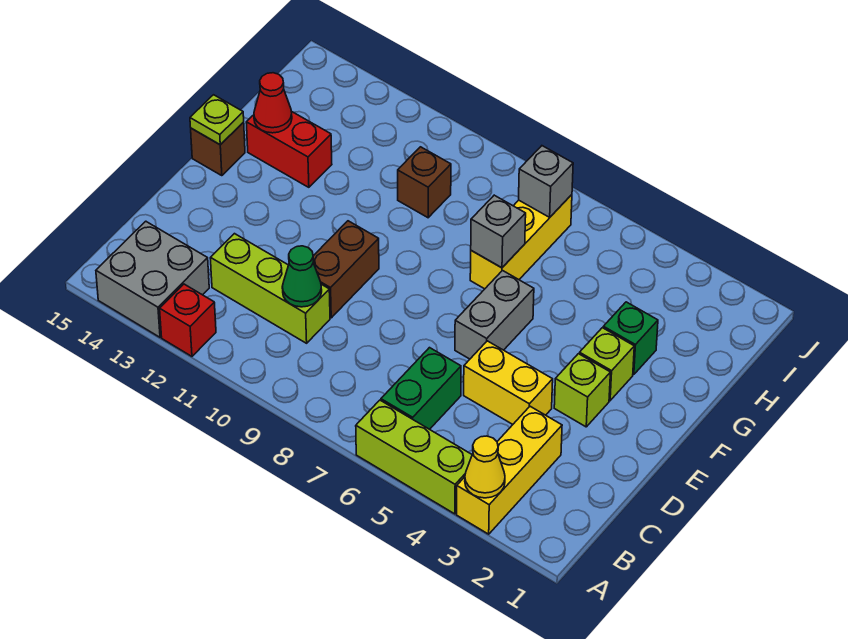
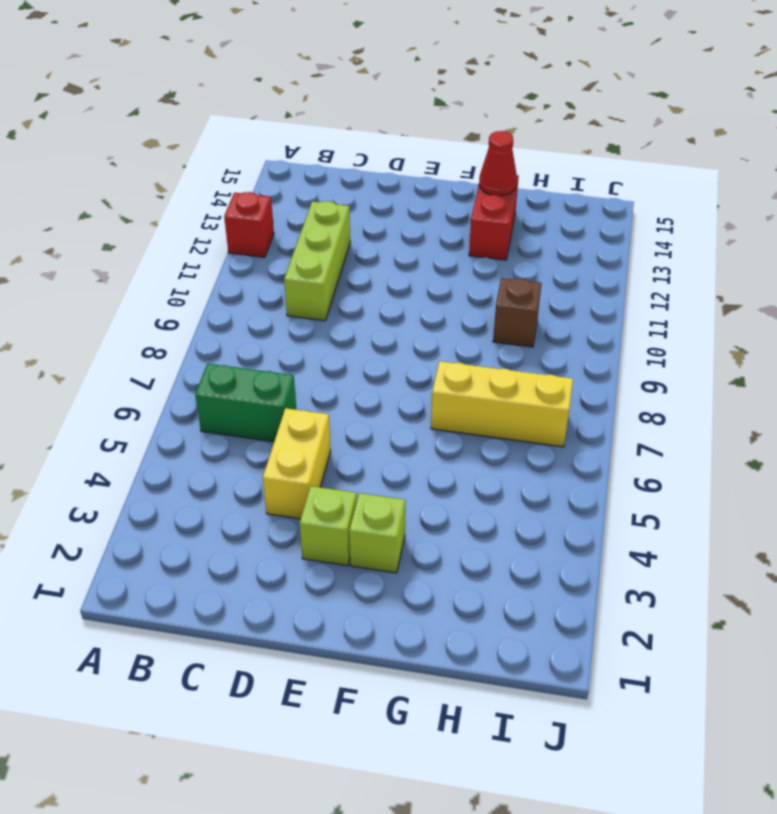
none -> yellow brick A3:C3 level 1
none -> lime brick A4:A6 level 1
none -> grey brick A13:B14 level 1

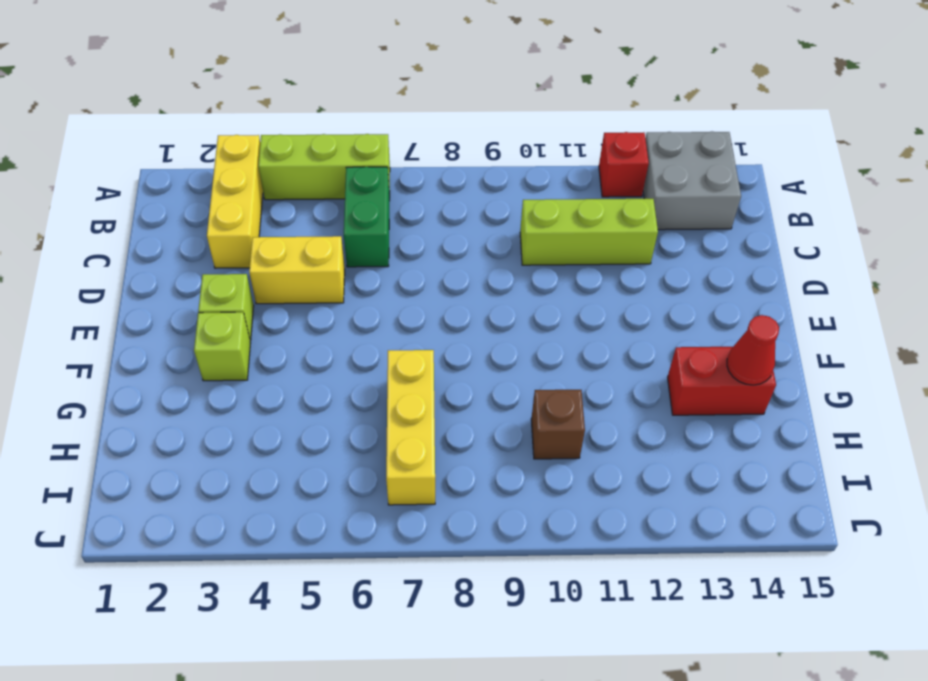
none -> brown brick D10:E10 level 1
none -> grey brick E6:F6 level 1
none -> brown brick F15 level 1

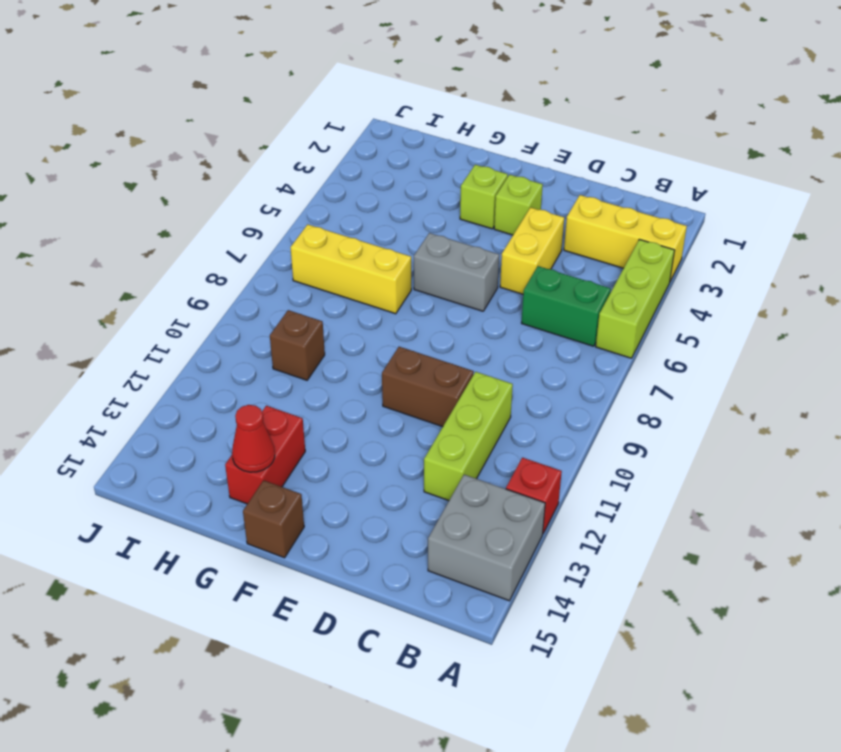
none -> green brick G3 level 1
none -> yellow cone A3 level 2
none -> green cone C10 level 2

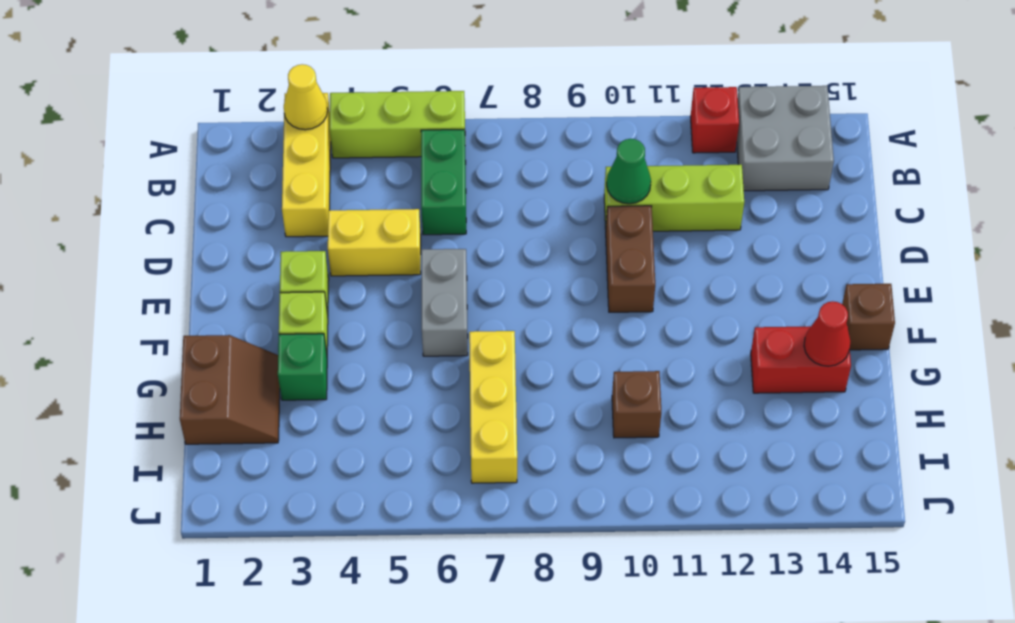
brown slope G1:H2 level 1 top 1 -> none
none -> lime plate F15 level 2
none -> grey brick G7 level 2
none -> grey brick I7 level 2

